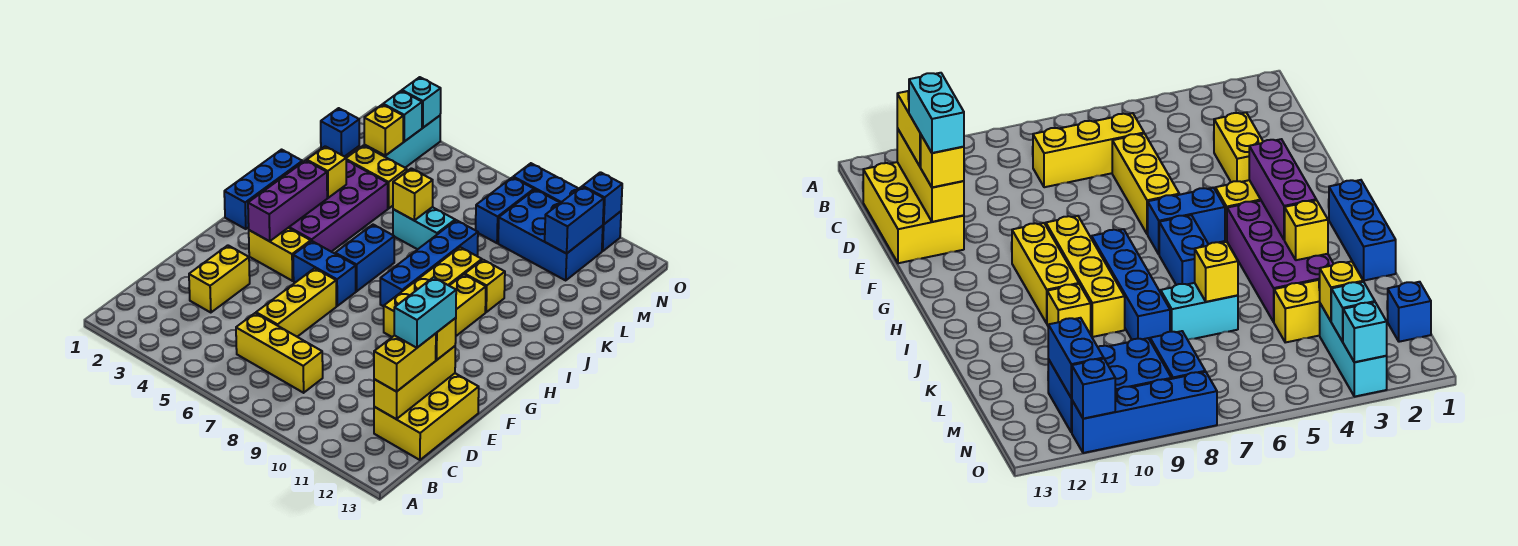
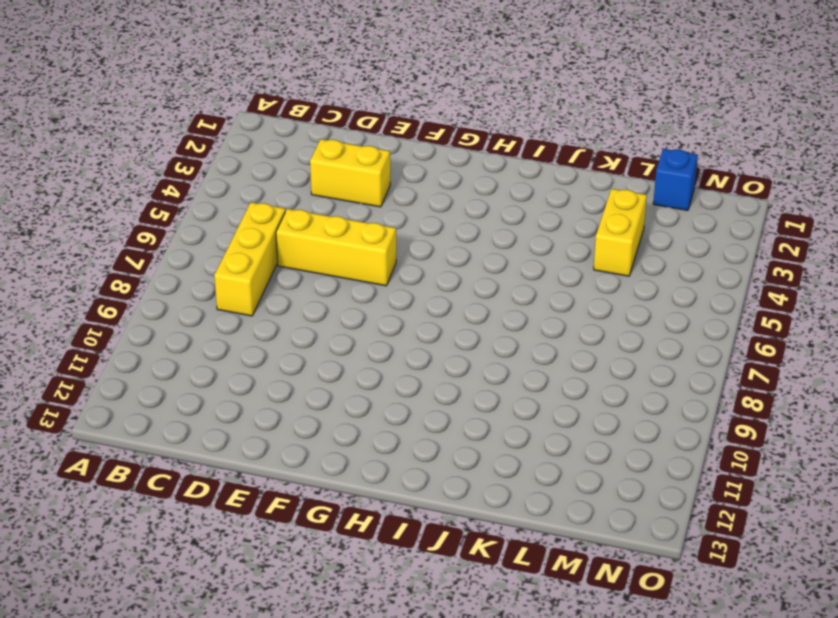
none -> yellow brick C12:E13 level 1
none -> yellow brick G3:G4 level 1
none -> blue brick G5:G6 level 1
none -> yellow brick G9:J9 level 1

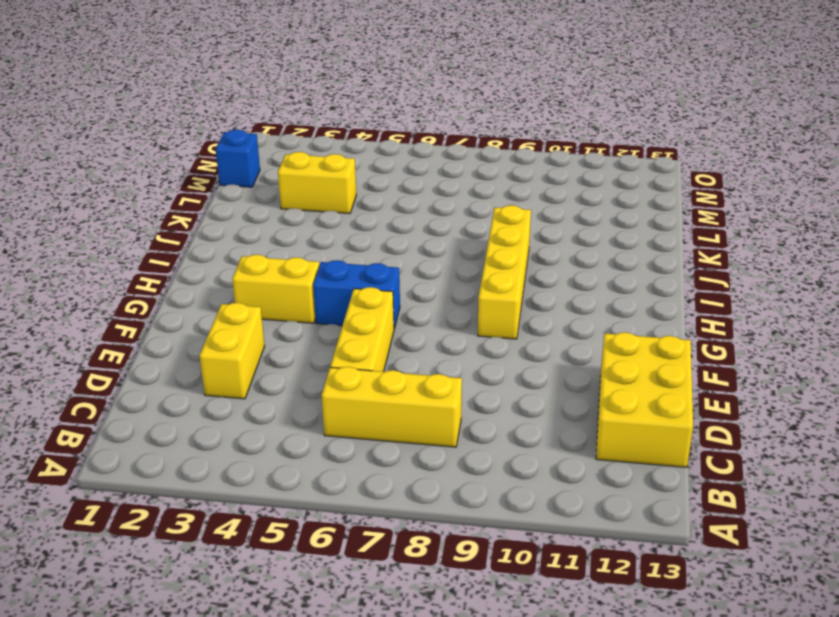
none -> yellow brick G10:I10 level 1
none -> blue brick H1:J1 level 1
none -> purple brick H3:K4 level 1
none -> blue brick H6:I6 level 1

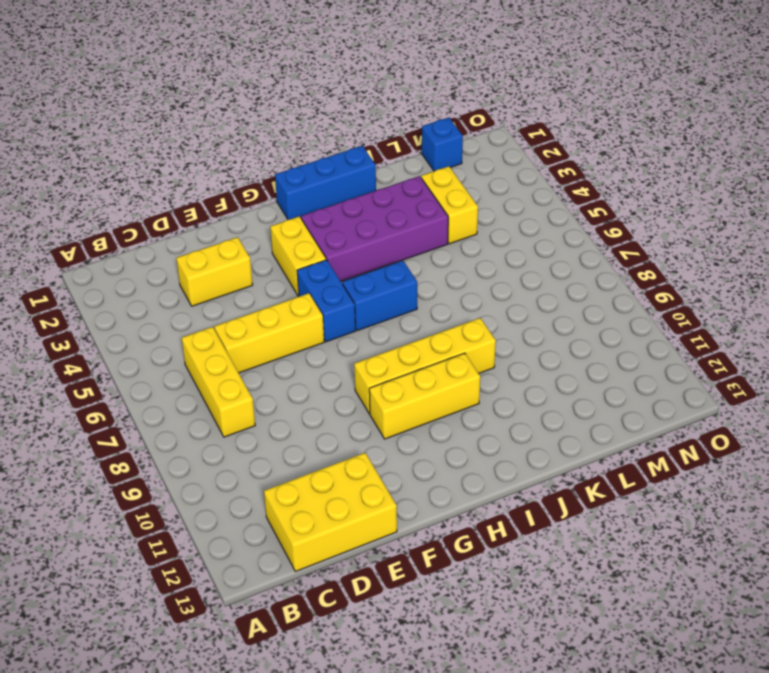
none -> blue brick H8:K8 level 1
none -> yellow brick J10 level 1
none -> cyan brick K6:K7 level 1
none -> cyan brick M3:O3 level 1

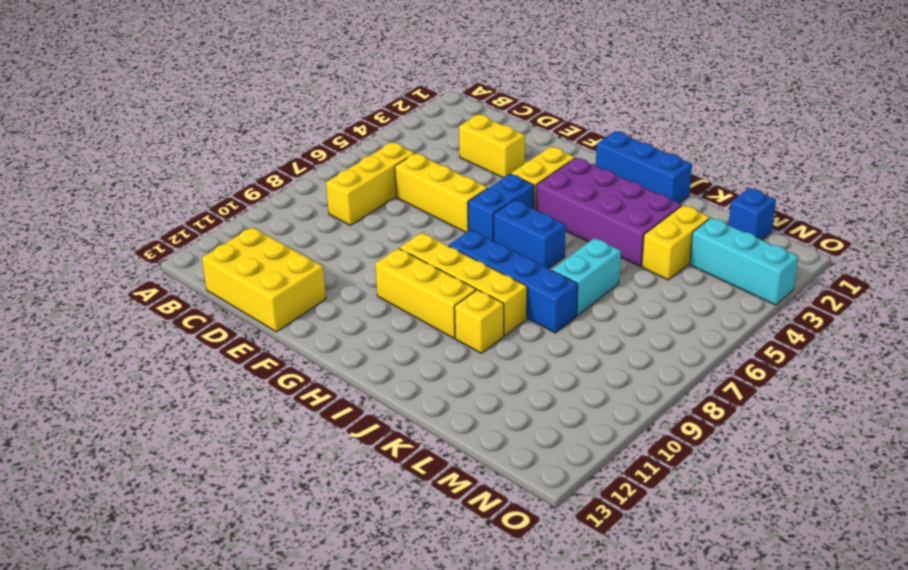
none -> blue brick M8:N8 level 1
none -> blue brick M9:N11 level 1
none -> blue brick O8:O11 level 1
none -> yellow brick C12:E12 level 2

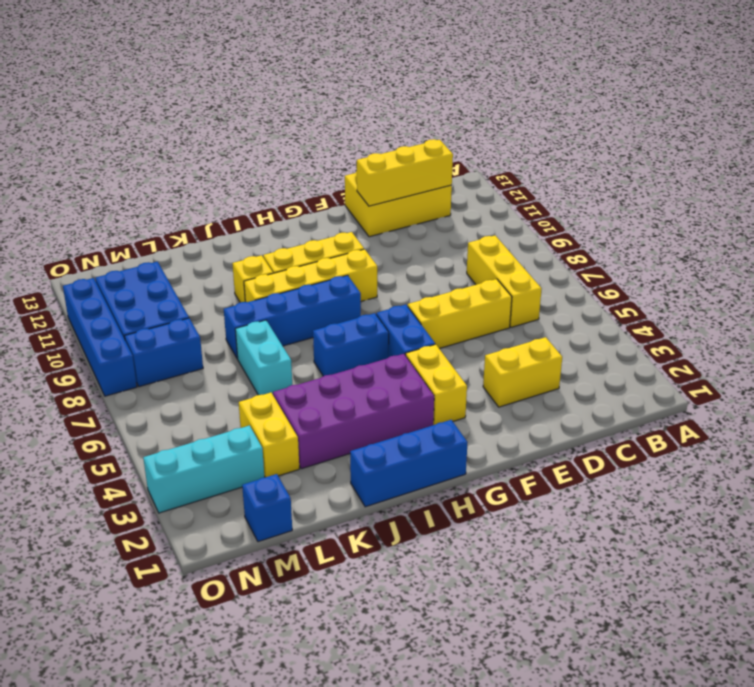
none -> purple brick G3:I3 level 2
none -> yellow brick J3 level 2
none -> yellow brick K6 level 2
none -> yellow brick M3 level 2

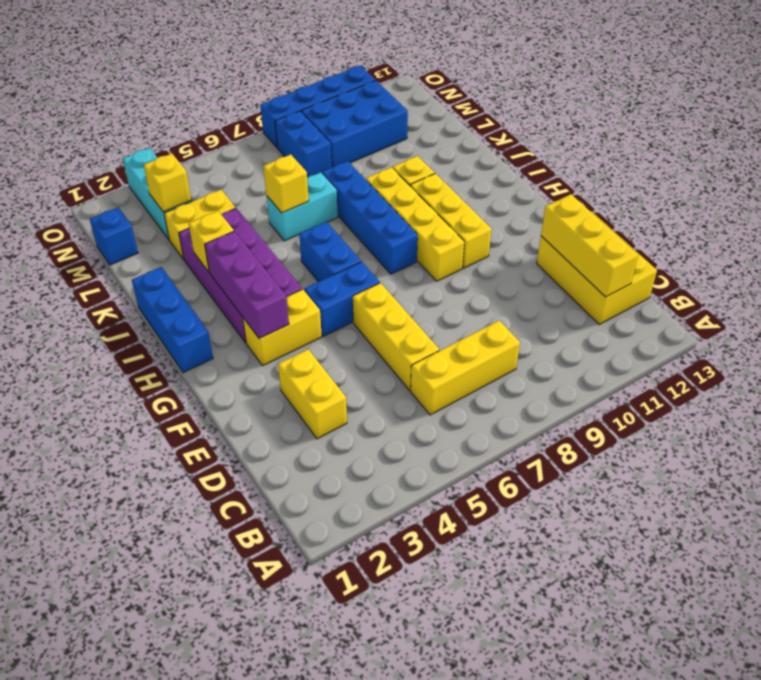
none -> blue brick M11:N11 level 2
none -> cyan brick N3 level 2
none -> cyan brick O3 level 2
none -> blue brick O11 level 2

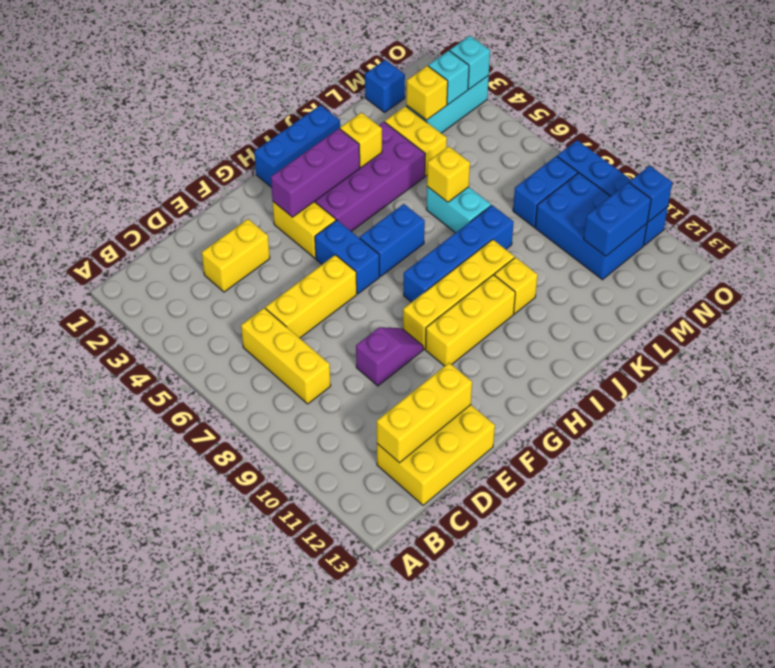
purple slope E9:F9 level 1 top E -> none
none -> yellow brick C12:D12 level 3
none -> yellow brick E12 level 3
none -> cyan brick D12:E12 level 4

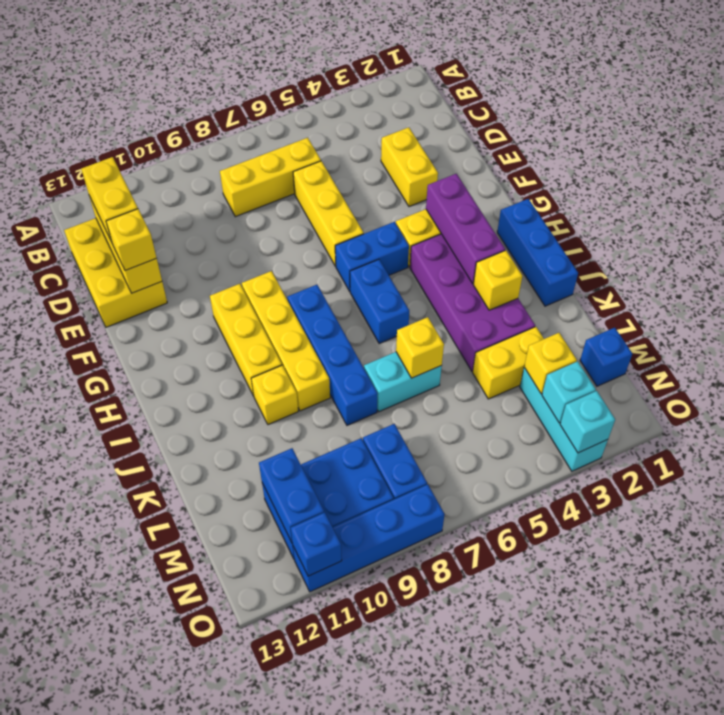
none -> cyan brick D12:E12 level 4

